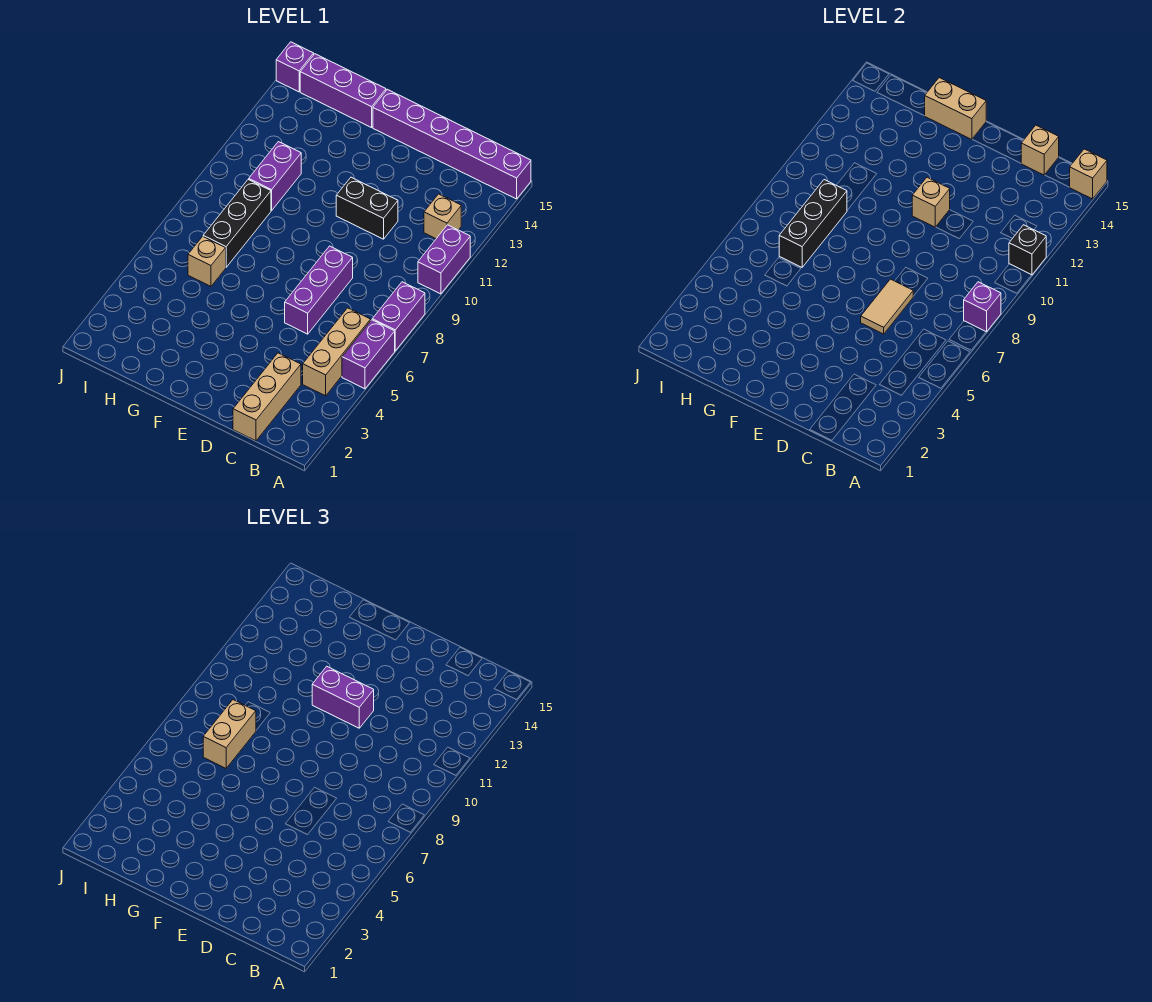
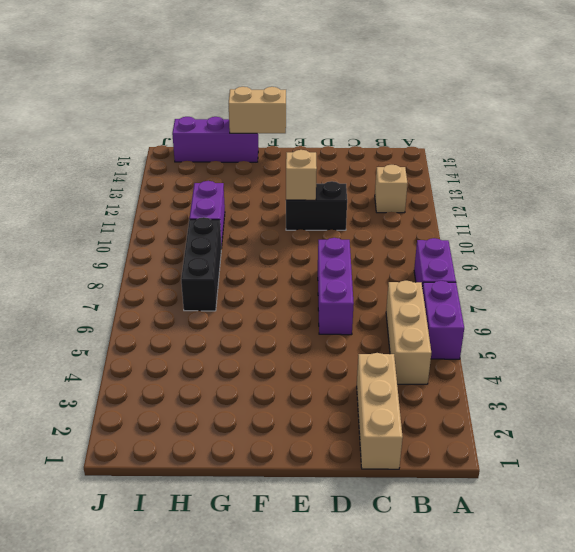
none -> purple brick A10:A11 level 1
none -> purple brick A15:F15 level 1
none -> tan brick H6 level 1

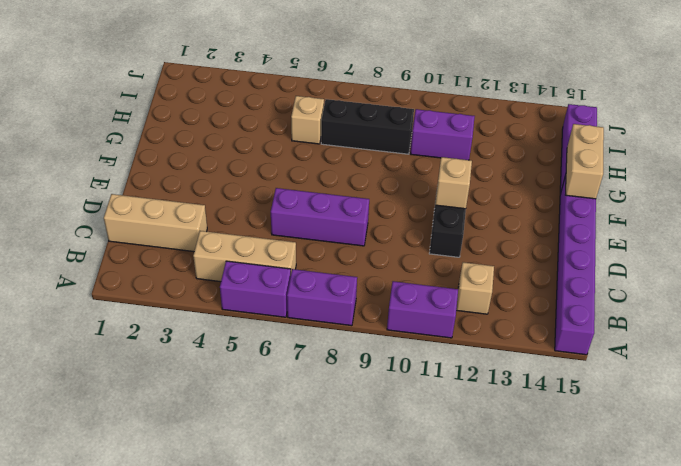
none -> purple brick J15 level 1
none -> purple brick A8 level 2
none -> black brick A11 level 2

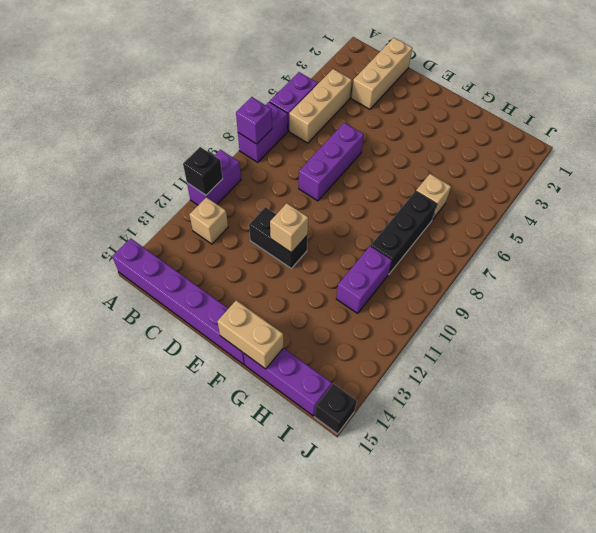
black brick J15 level 1 -> purple brick J15 level 1
none -> tan brick A15 level 2
none -> tan brick C15 level 2
none -> tan tile D6:D7 level 2

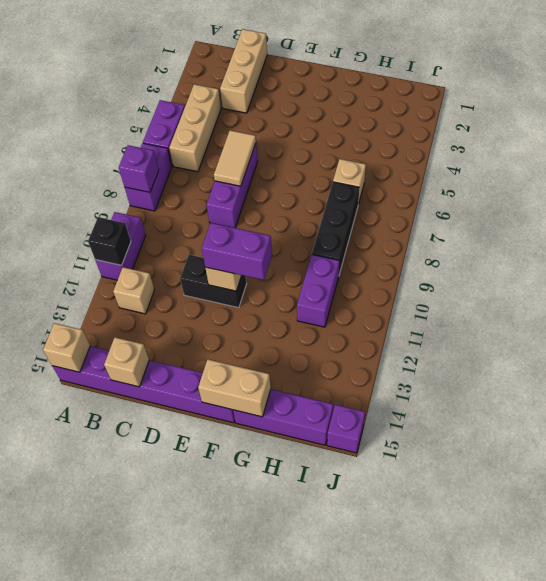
none -> black brick H7:H9 level 2
none -> tan brick H7:H8 level 3

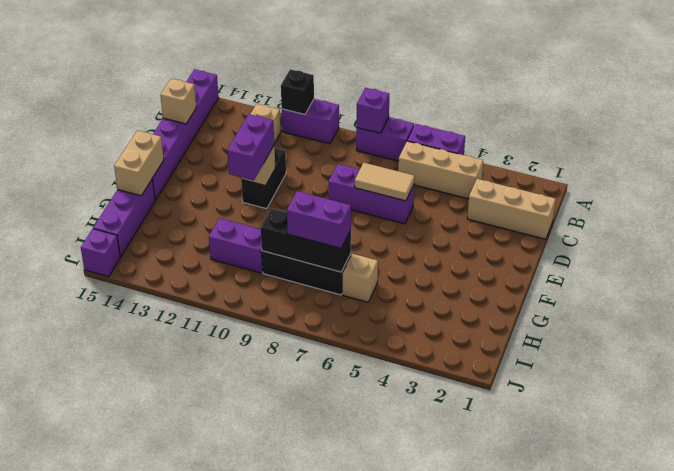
purple brick H7:H8 level 3 -> tan brick H7:H8 level 3
none -> tan brick A15 level 2

